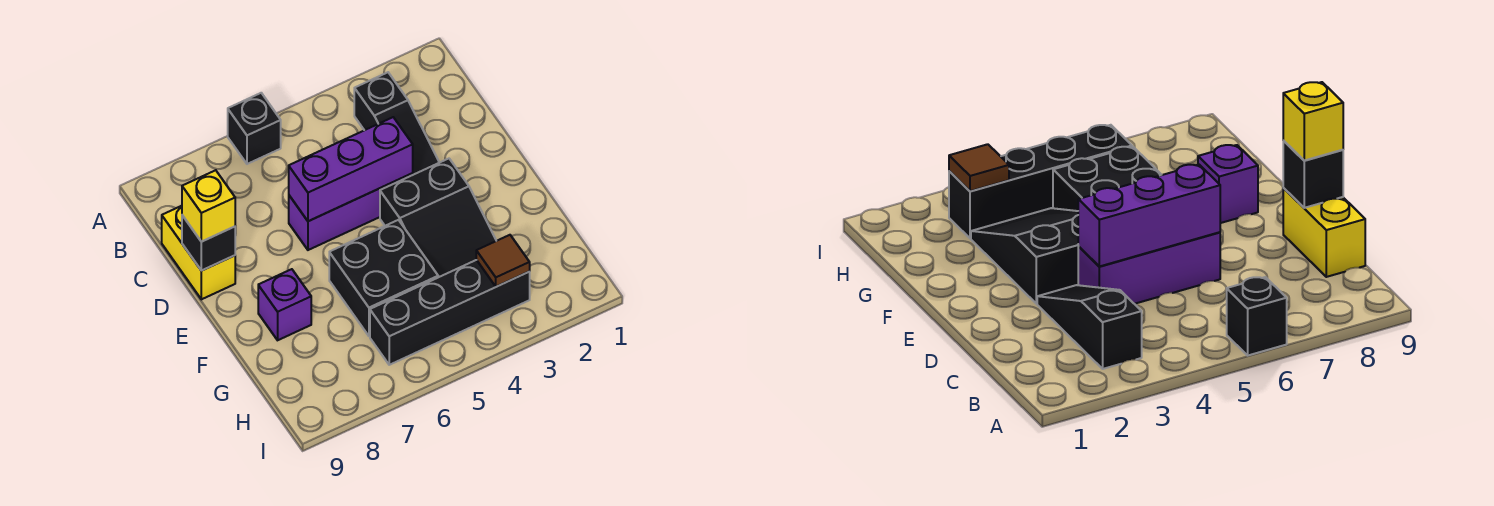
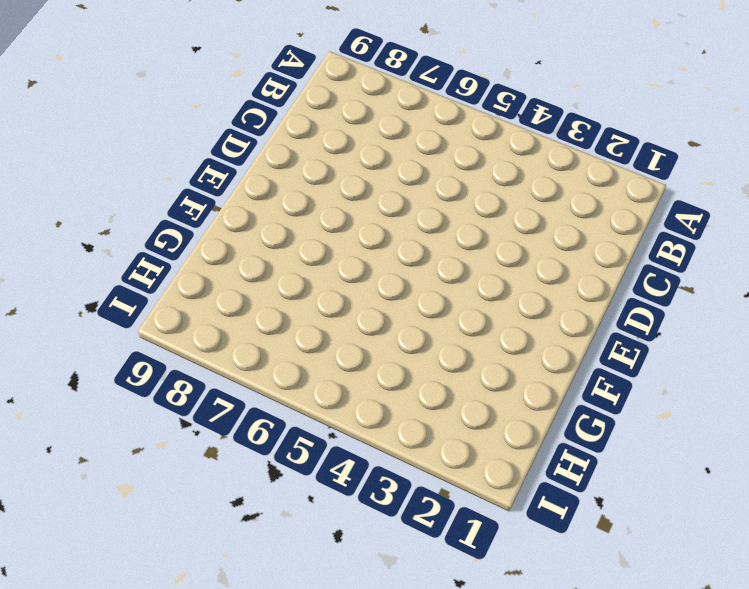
none -> black brick A6 level 1
none -> black slope B3:D3 level 1 top B
none -> yellow brick C9:D9 level 1

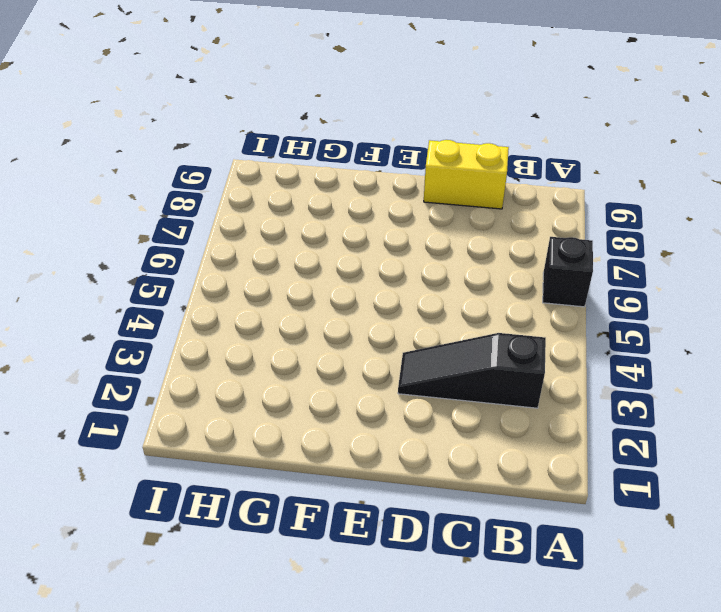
none -> purple brick D4:D6 level 1
none -> black slope E3:G4 level 1 top E
none -> black brick F5:G6 level 1

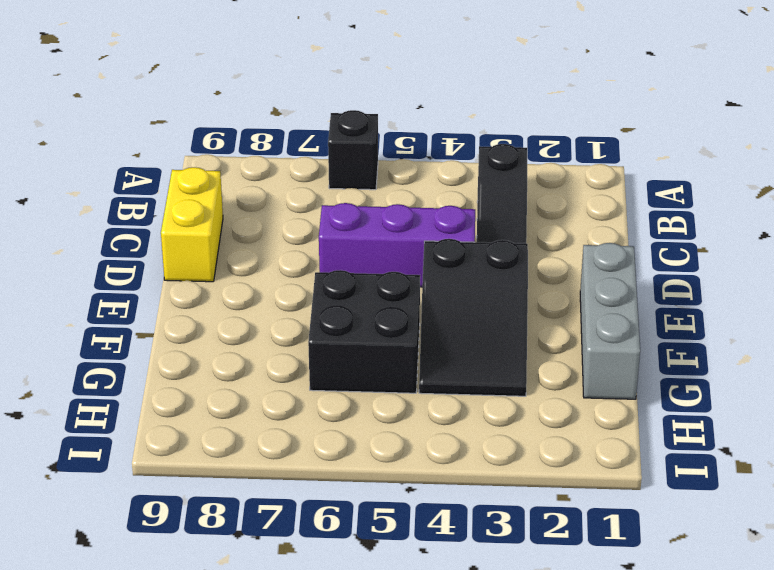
grey brick E1:G1 level 1 -> none
none -> purple brick F8 level 1
none -> black brick H3:H6 level 1
none -> purple brick D4:D6 level 2

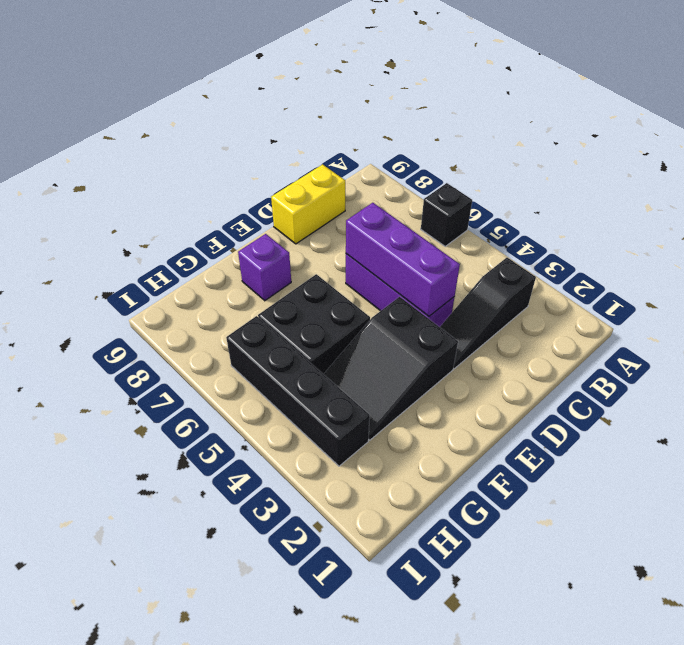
none -> black brick D9 level 2
none -> brown tile H3 level 2
none -> yellow brick D9 level 3

